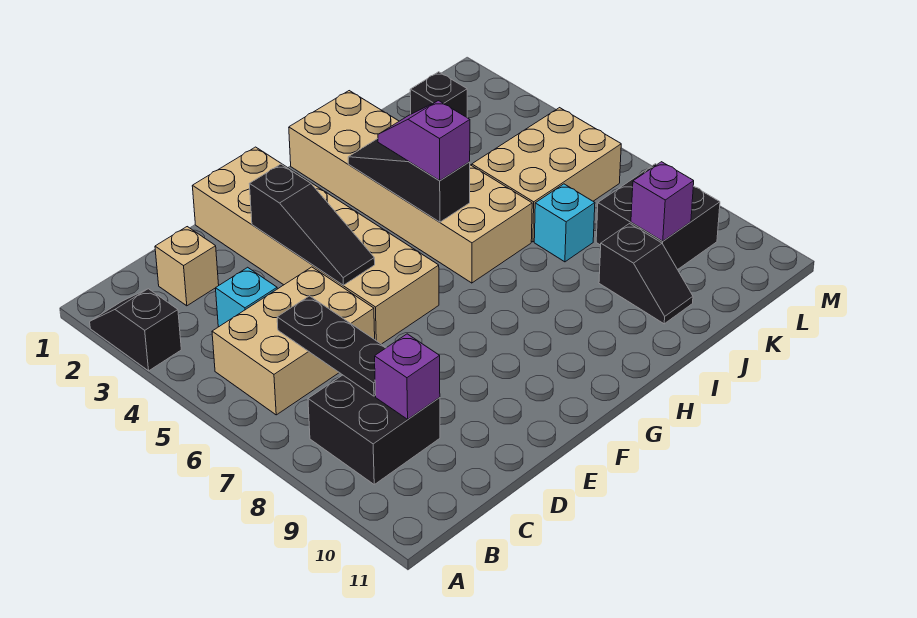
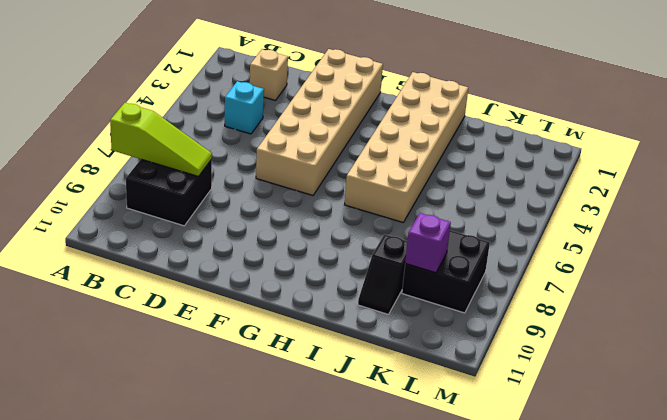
lime slope A8:C8 level 2 top A -> black plate C6:C8 level 2
none -> black slope A2:A3 level 1 top 3
none -> tan brick B5:D6 level 1
none -> tan brick J5:L6 level 1

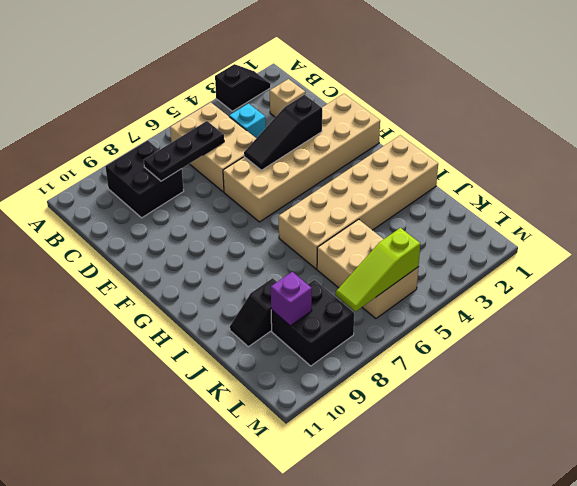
lime slope L5:L7 level 2 top 5 -> none
none -> cyan brick J7 level 1
none -> black brick K2 level 1
none -> purple brick C9 level 2

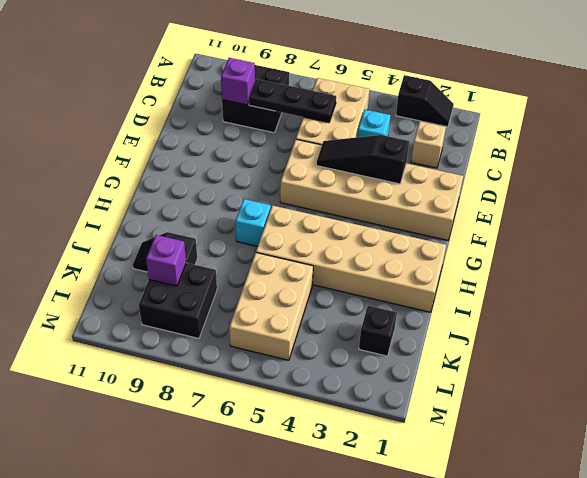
cyan brick H7 level 1 -> cyan brick J7 level 1
none -> black slope H3:H5 level 2 top 5
none -> purple slope H4:H5 level 3 top 5

